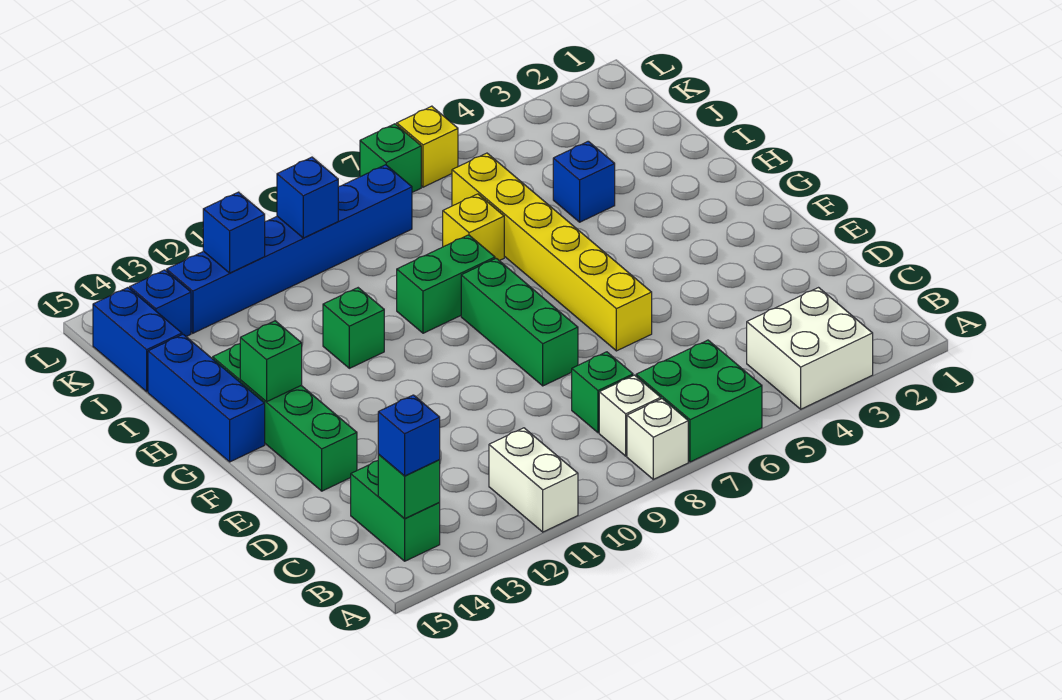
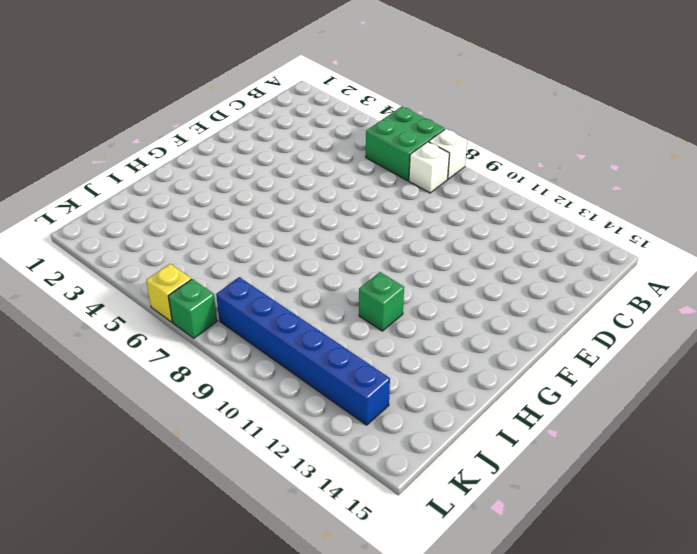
none -> white brick A3:B4 level 1
none -> white brick A11:B11 level 1
none -> green brick B14:C14 level 1

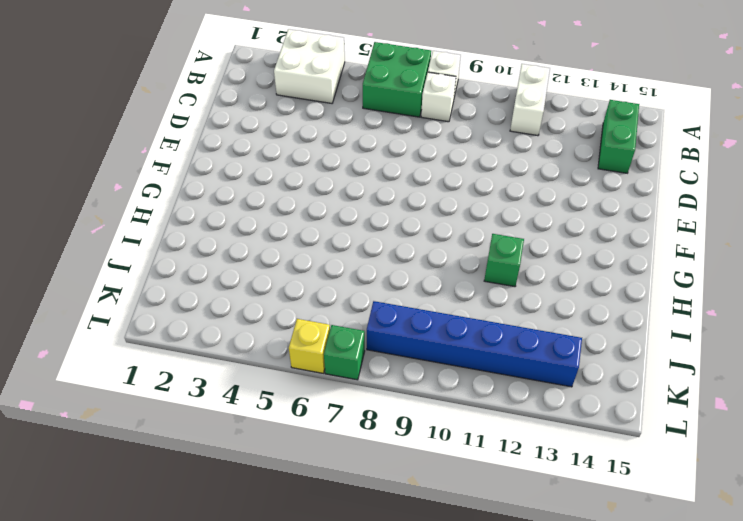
none -> green brick C8 level 1
none -> yellow brick E6:J6 level 1
none -> green brick E8:G8 level 1

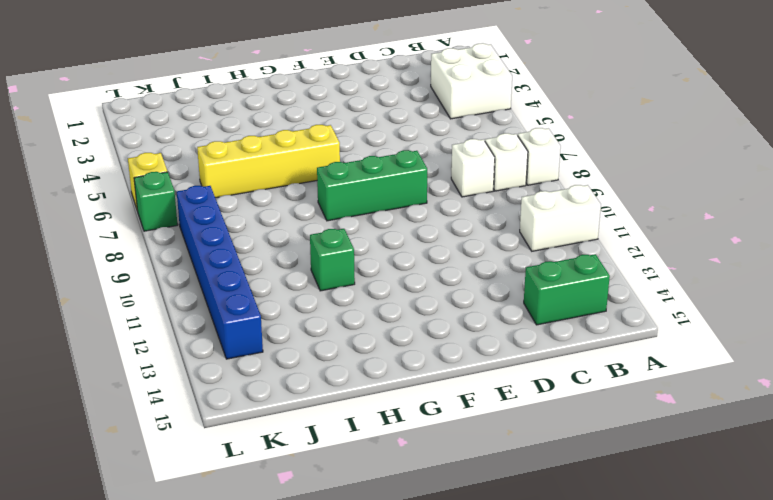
white brick C8 level 1 -> green brick C8 level 1
yellow brick G6:J6 level 1 -> yellow brick E6:J6 level 1
none -> green brick A6:B7 level 1
none -> green brick E14:H14 level 1
none -> blue brick G15:I15 level 1

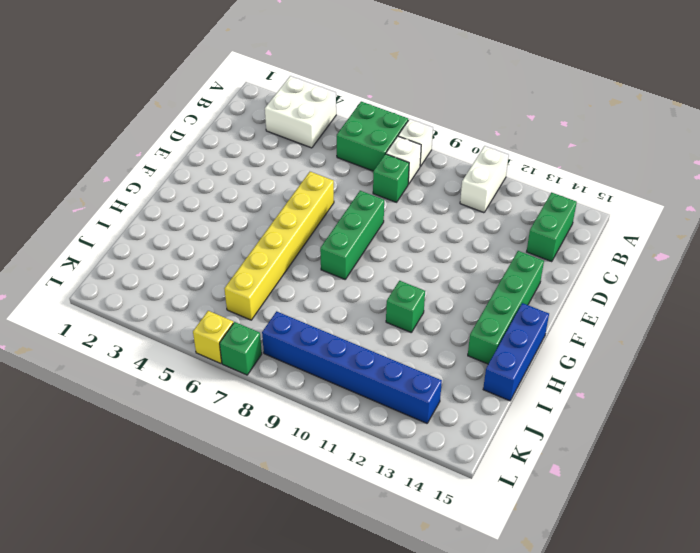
none -> green brick H8:H9 level 1
none -> blue brick I4 level 1
none -> yellow brick I7 level 1

